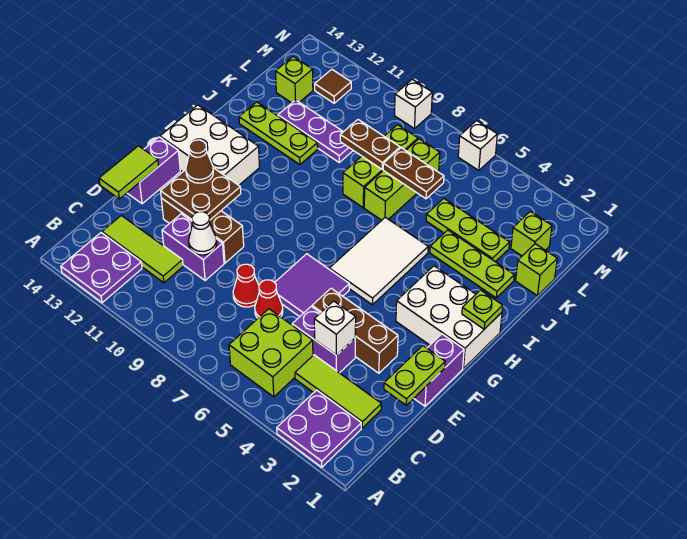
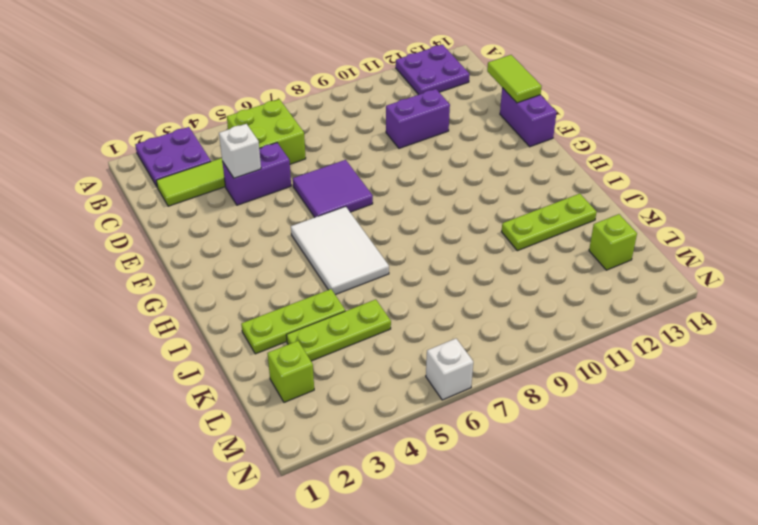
none -> lime tile C11:C13 level 1
none -> red cone D7 level 1
none -> red cone D8 level 1
none -> purple brick E1:F1 level 1

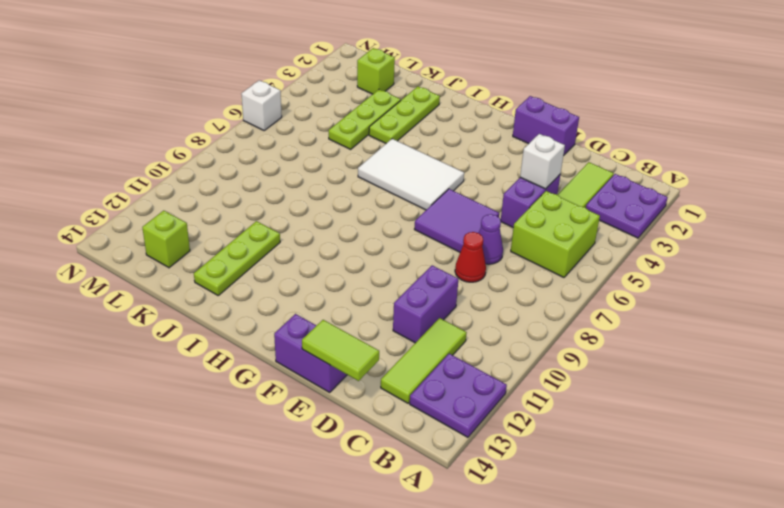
purple cone D7 level 1 -> red cone D7 level 1
none -> brown brick E3:E5 level 1
none -> brown brick E10:E12 level 1
none -> white brick G1:H3 level 1
none -> white brick G12:H14 level 1

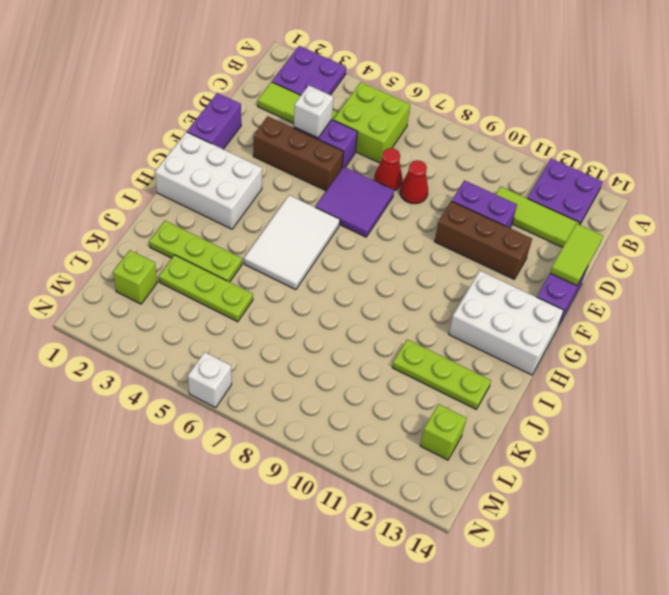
none -> lime brick J7:L7 level 1
none -> lime brick J8:L8 level 1
none -> lime brick K1 level 1
none -> purple plate K10:K12 level 1

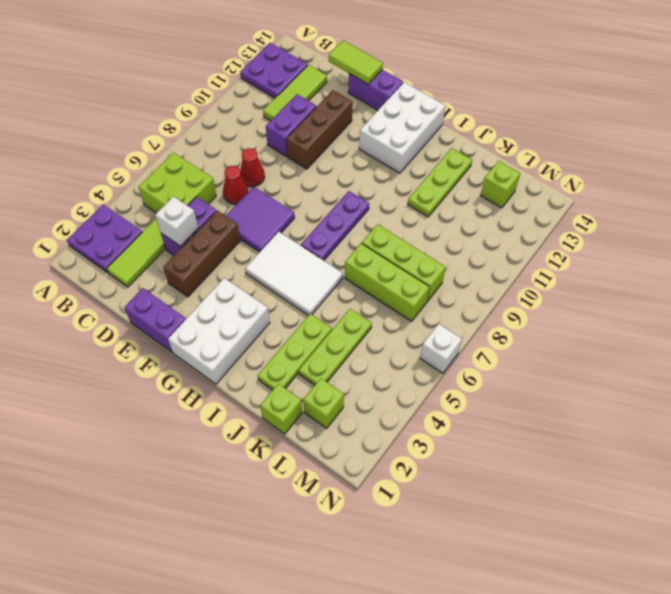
purple plate H7:H9 level 1 -> purple plate K10:K12 level 1
none -> brown tile M12 level 1
none -> white brick N9 level 1
none -> lime plate D1:E1 level 2
none -> white cone D10 level 2

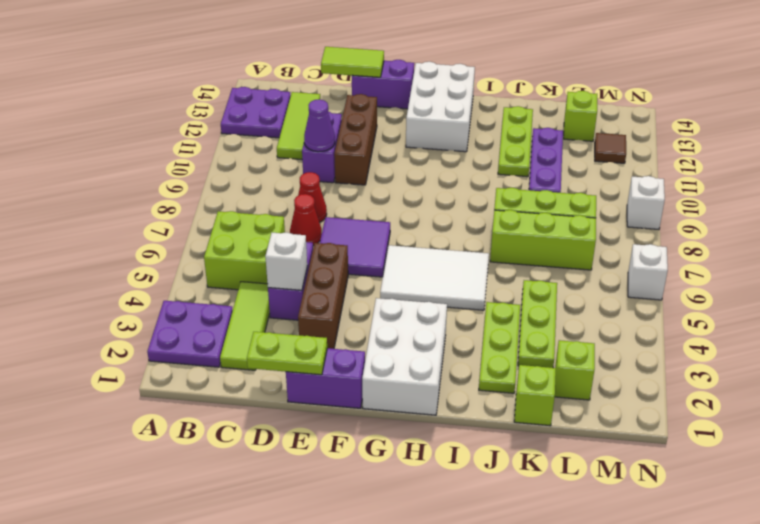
purple cone D10 level 2 -> white cone D10 level 2
none -> brown plate E11:F12 level 2
none -> lime plate H1 level 2
none -> brown plate K6:K7 level 2
none -> brown plate K8:K9 level 2

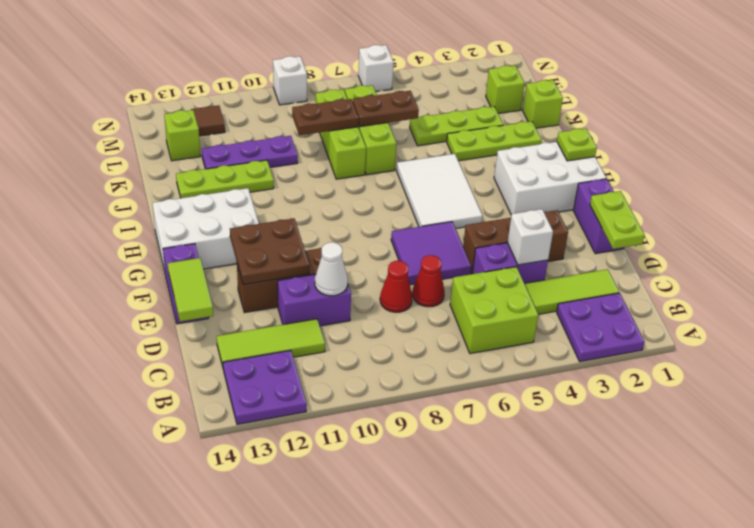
none -> brown cone F12 level 3

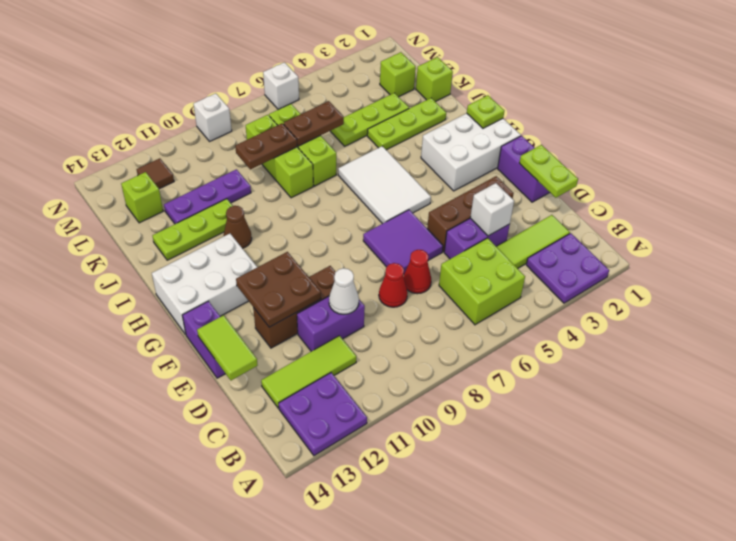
brown cone I11 level 1 -> brown cone F12 level 3

